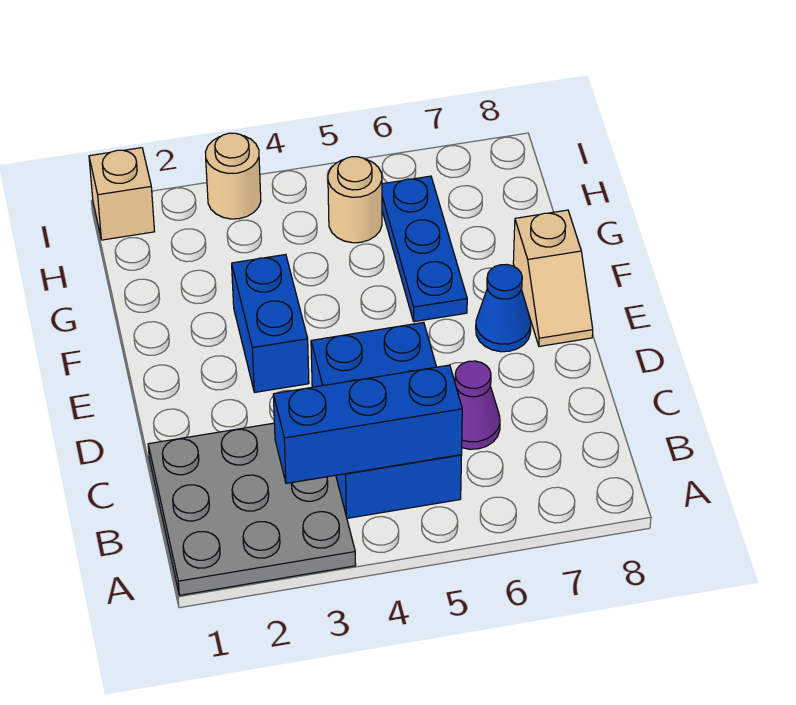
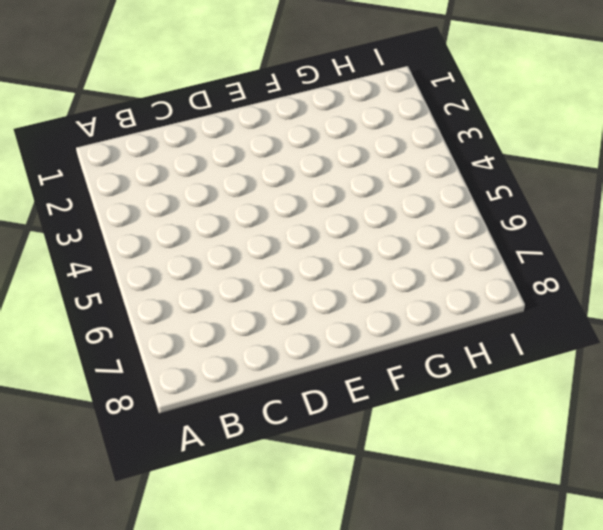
none -> grey plate A1:C3 level 1
none -> blue brick B4:D5 level 1

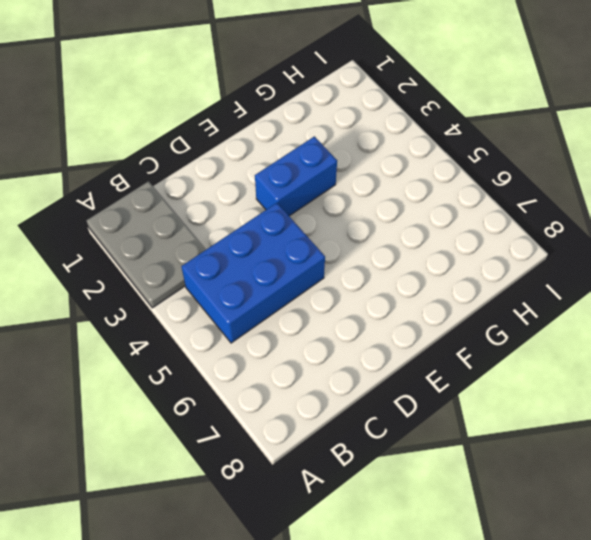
grey plate A1:B3 level 1 -> grey plate A1:C3 level 1
none -> purple cone C6 level 1
none -> blue cone E7 level 1

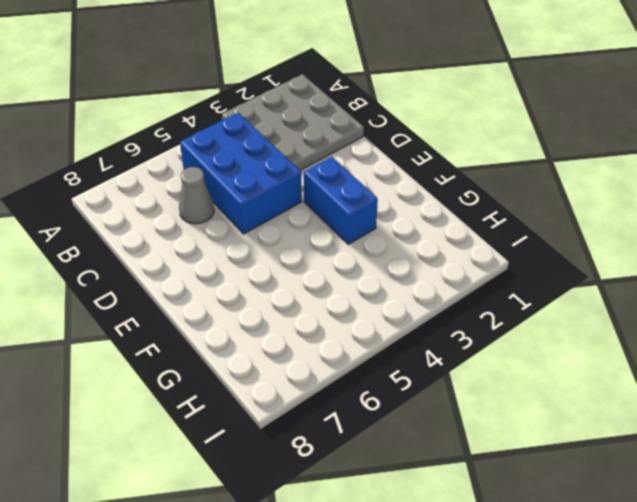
grey cone C6 level 1 -> purple cone C6 level 1
none -> blue cone E7 level 1
none -> tan slope E8:F8 level 1 top F

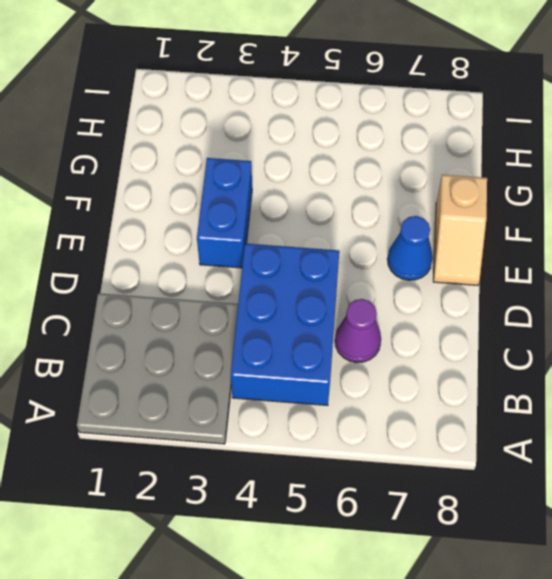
none -> blue plate F6:H6 level 1
none -> tan round brick H5 level 1

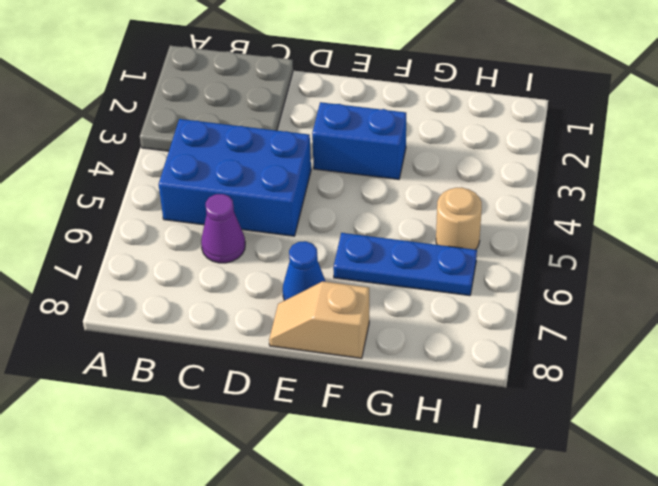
none -> tan brick I1 level 1
none -> tan round brick I3 level 1

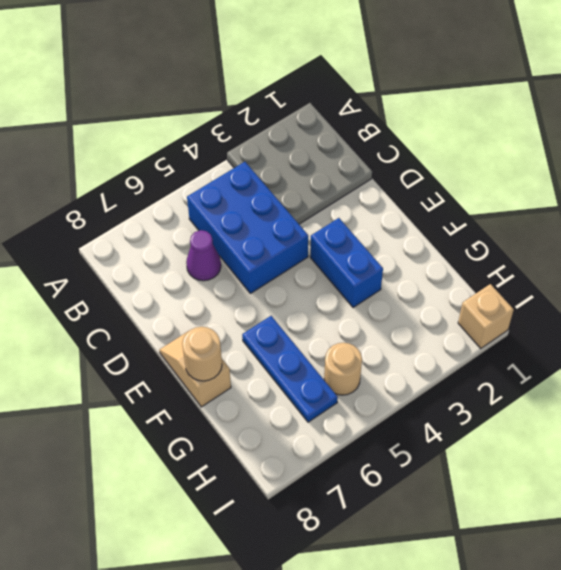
tan round brick F8 level 2 -> tan round brick I3 level 1
none -> blue cone E7 level 1
none -> blue brick B3:B5 level 2

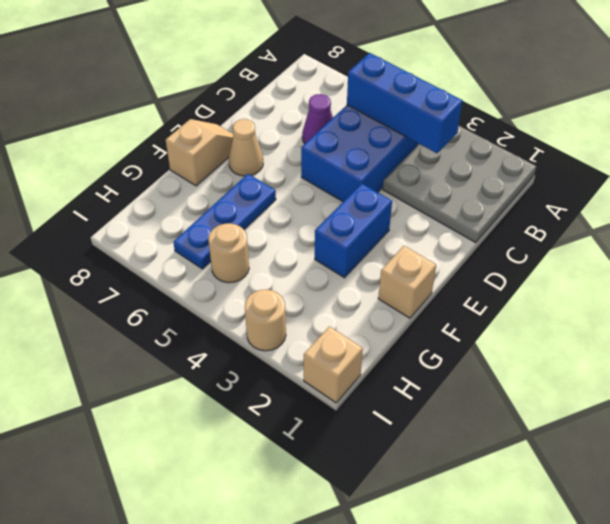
tan cone E7 level 1 -> blue cone E7 level 1
tan brick F1 level 1 -> none

